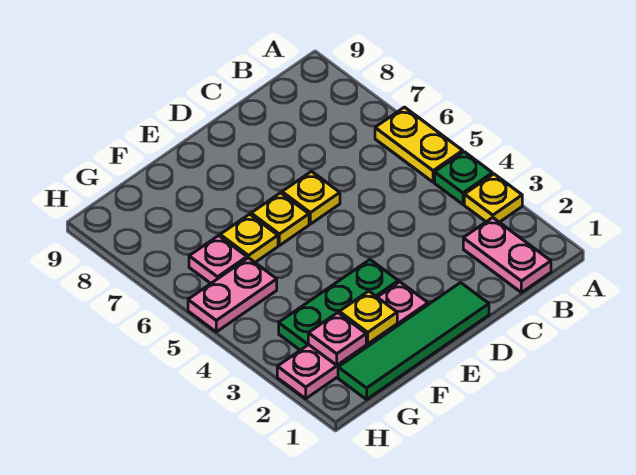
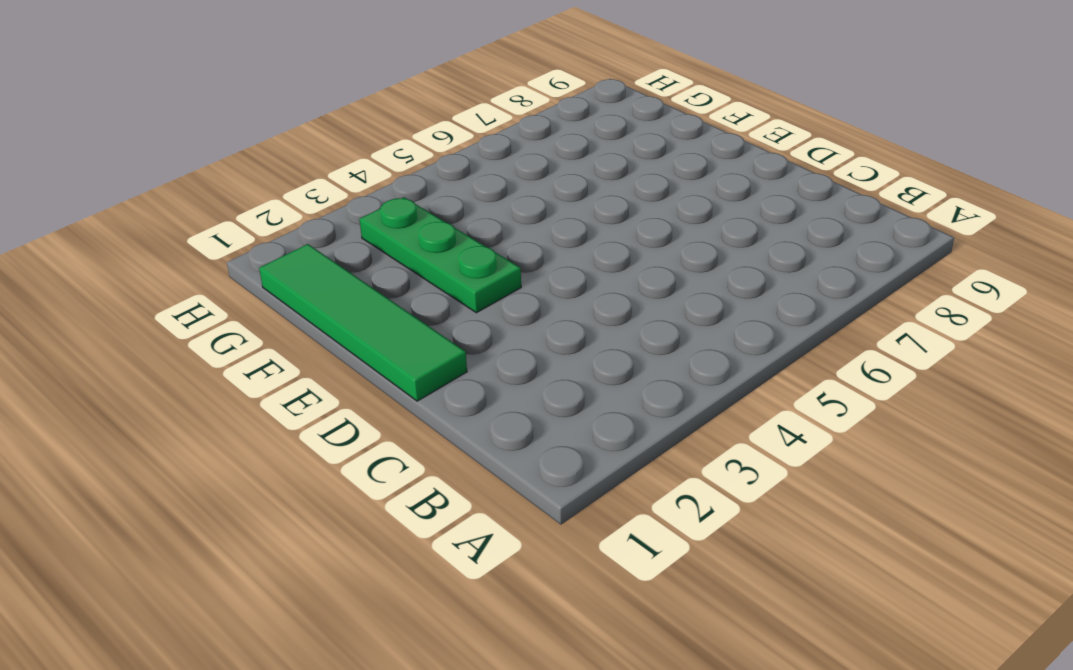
none -> yellow plate A3 level 1
none -> green plate A4 level 1
none -> yellow plate A5:A6 level 1

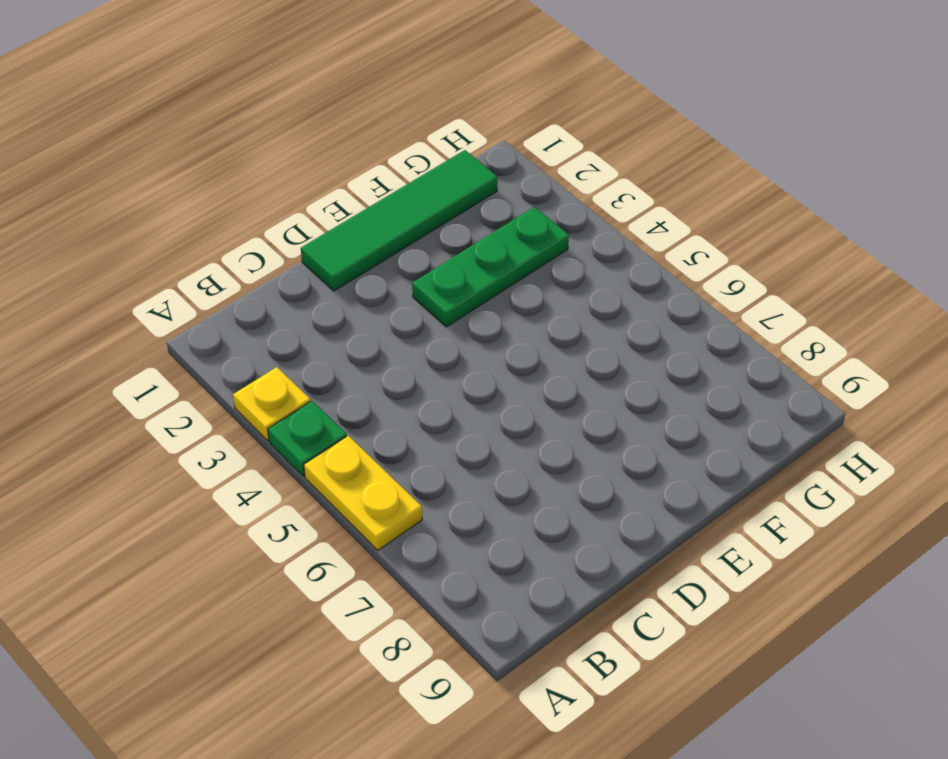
none -> pink plate B1:B2 level 1
none -> yellow plate D6 level 1
none -> pink plate E2:H2 level 1

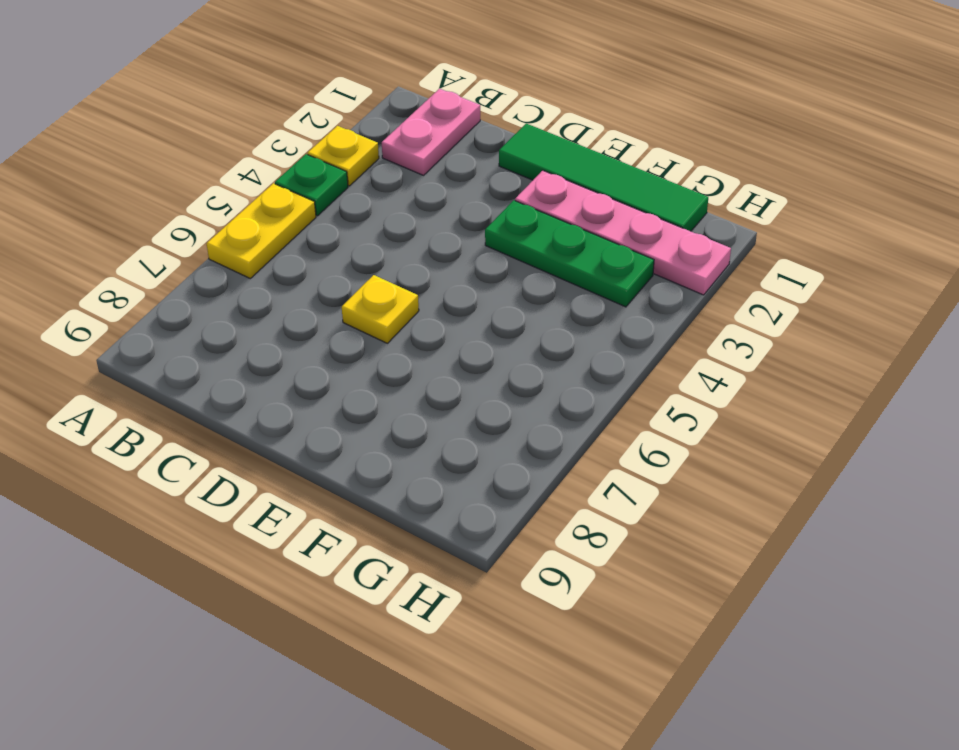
none -> yellow plate E6 level 1
none -> yellow plate F6 level 1
none -> pink plate G5:H5 level 1

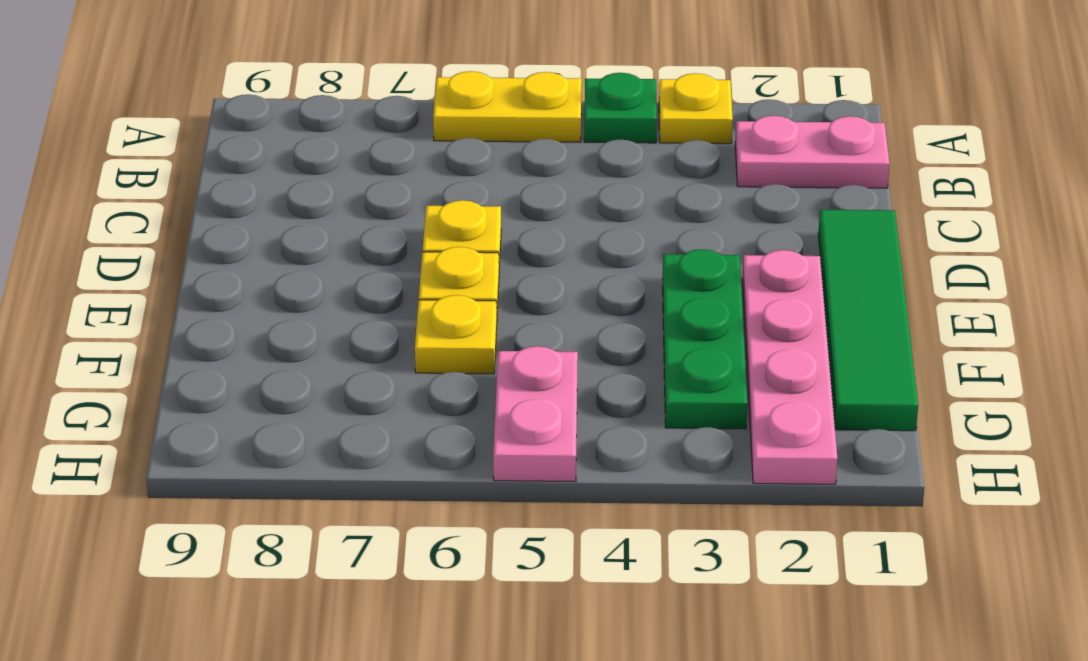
none -> pink plate G6 level 1
none -> yellow plate F2 level 2
none -> pink plate G2 level 2

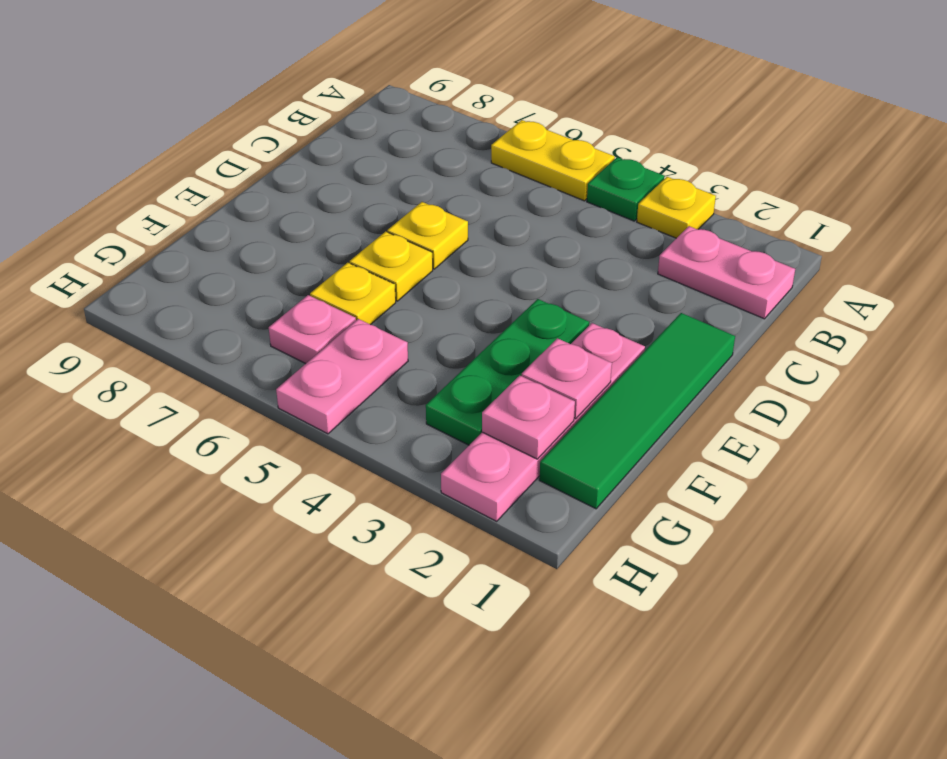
pink plate F2 level 2 -> yellow plate F2 level 2

